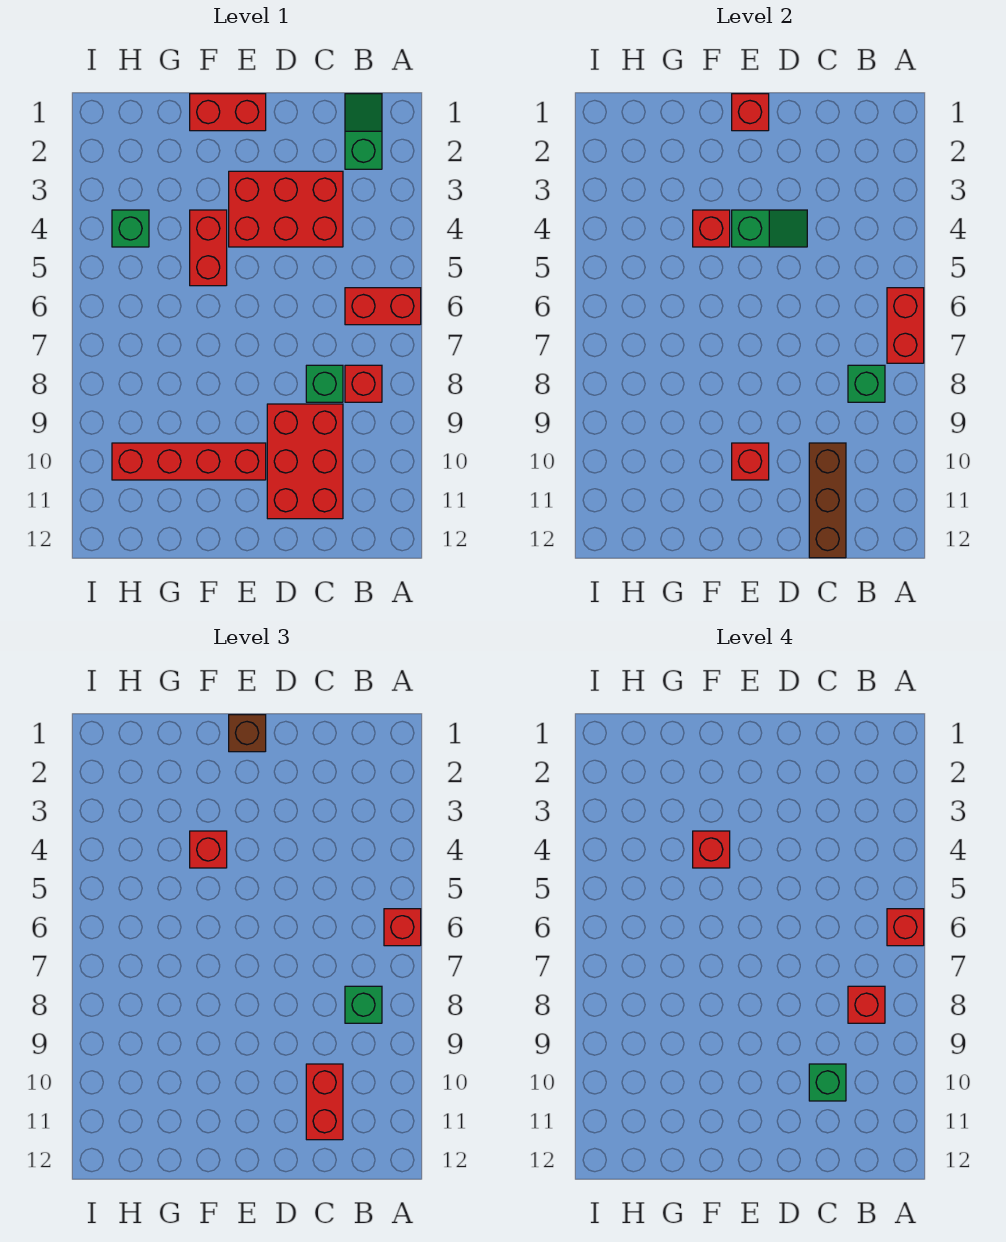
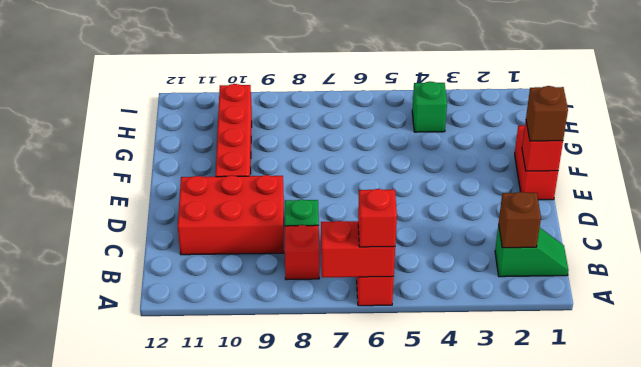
brown brick B2 level 2 -> none
none -> red brick C3:E4 level 1
none -> red brick F4:F5 level 1
none -> green brick B8 level 2

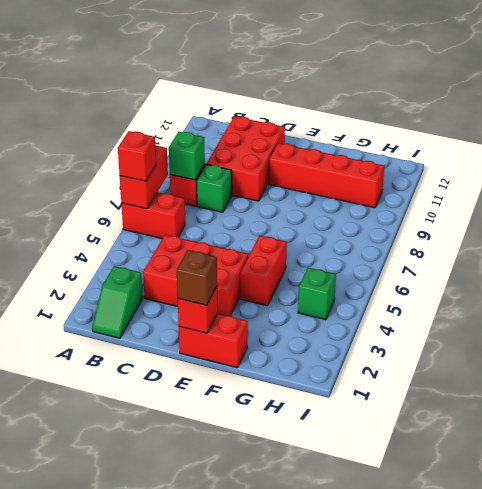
none -> brown brick C10:C12 level 2
none -> green slope D4:E4 level 2 top E
none -> red brick E10 level 2

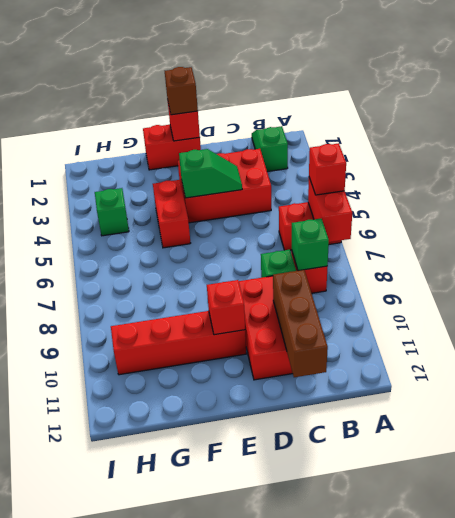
none -> red brick F4 level 2
none -> green brick B8 level 3
none -> red brick C10:C11 level 3

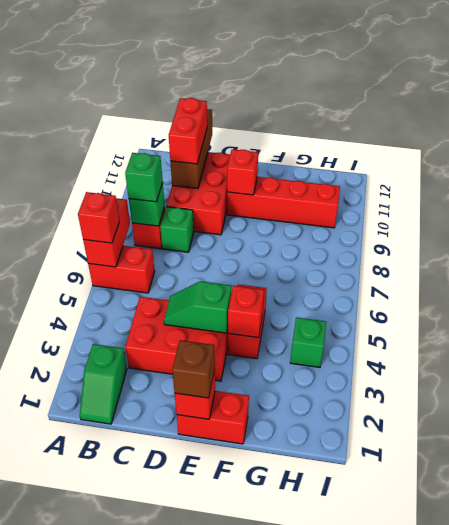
none -> red brick F4 level 3
none -> red brick A6 level 4
none -> red brick B8 level 4

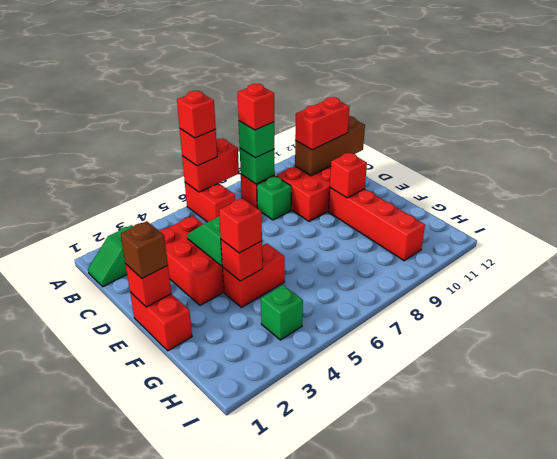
none -> green brick C10 level 4
none -> red brick F4 level 4

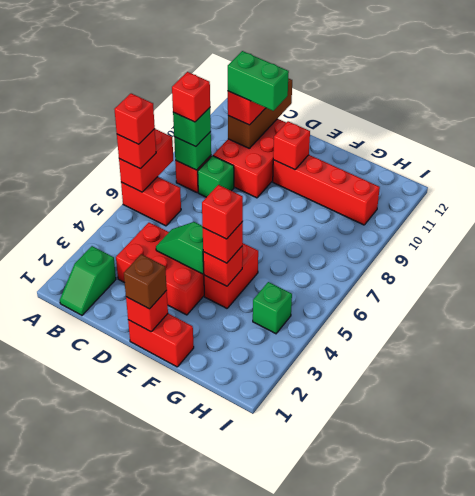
green brick C10:D10 level 4 -> green brick C10 level 4

